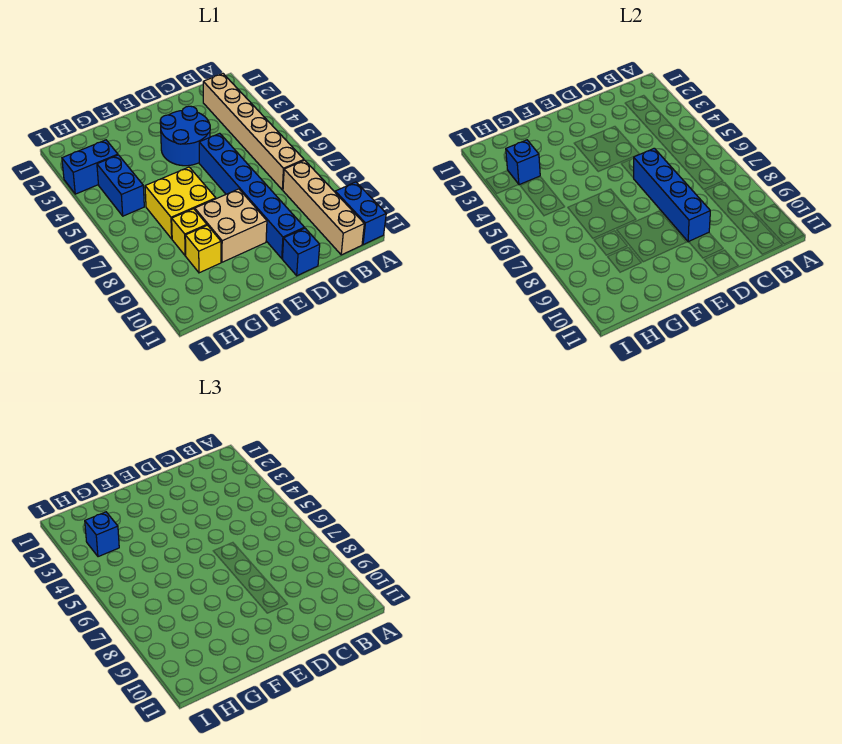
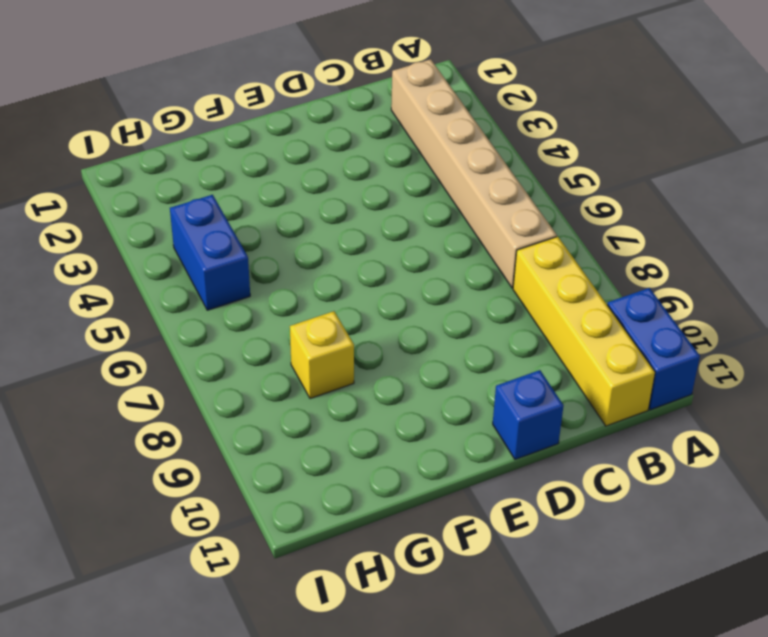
yellow brick B8:B11 level 1 -> tan brick B8:B11 level 1
none -> blue round brick D3:E4 level 1
none -> blue brick D5:D10 level 1
none -> tan brick E8:F9 level 1

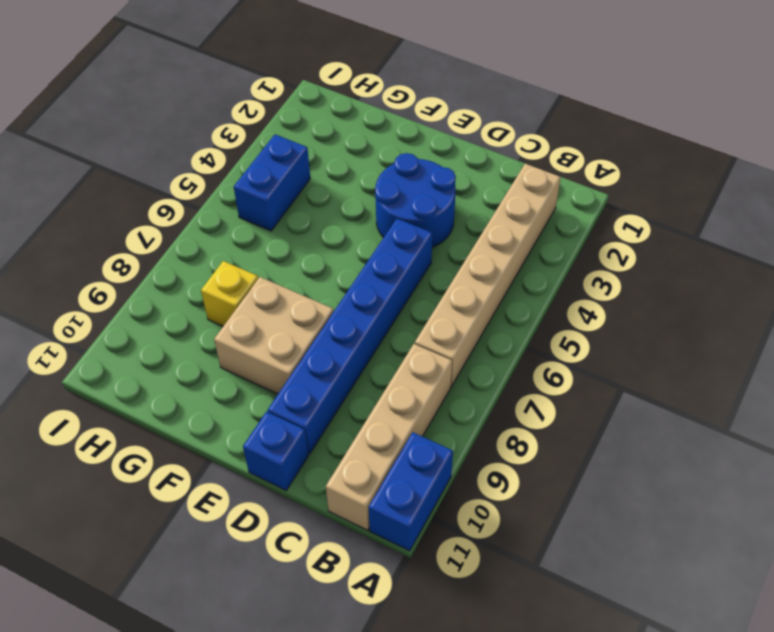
none -> yellow brick F6:G7 level 1
none -> yellow brick G9 level 1
none -> blue brick H3:I3 level 1

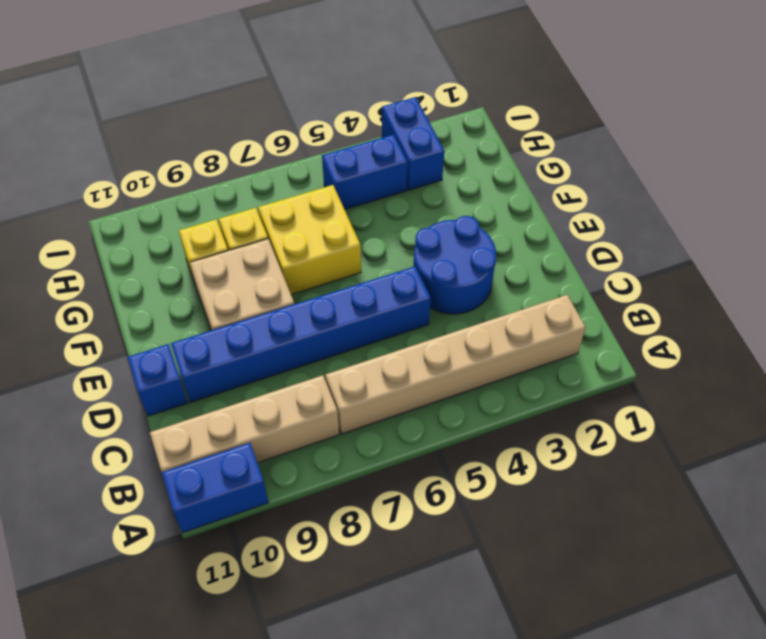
none -> blue brick D6:D9 level 2
none -> blue brick H3 level 2
none -> blue brick H3 level 3

